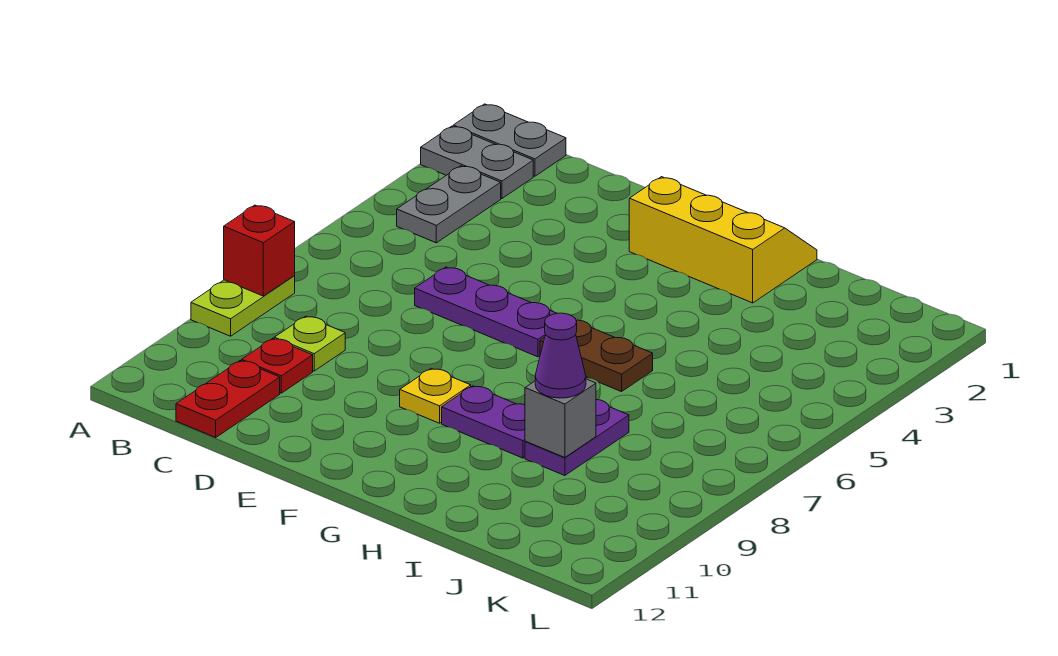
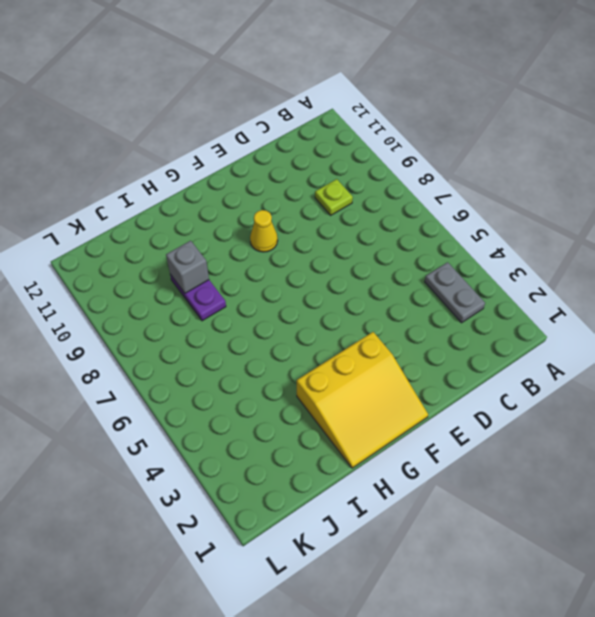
yellow slope F1:H3 level 1 top 3 -> yellow slope F1:H2 level 1 top 2
yellow cone F9 level 1 -> yellow plate F9 level 1
none -> grey plate A1:B1 level 1
none -> grey plate A2:B2 level 1
none -> lime plate A8:A9 level 1

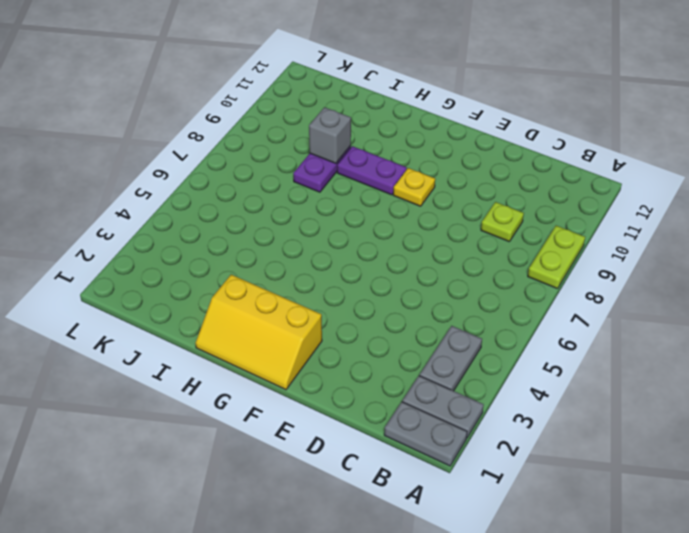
none -> red plate C10 level 1
none -> red plate C11:C12 level 1
none -> purple plate D6:F6 level 1

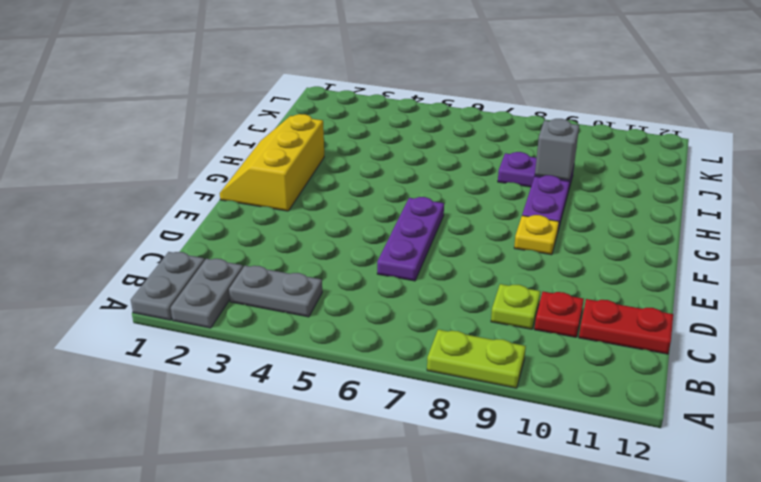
none -> brown plate G6:H6 level 1
none -> red brick A8 level 2
none -> purple cone I9 level 3

